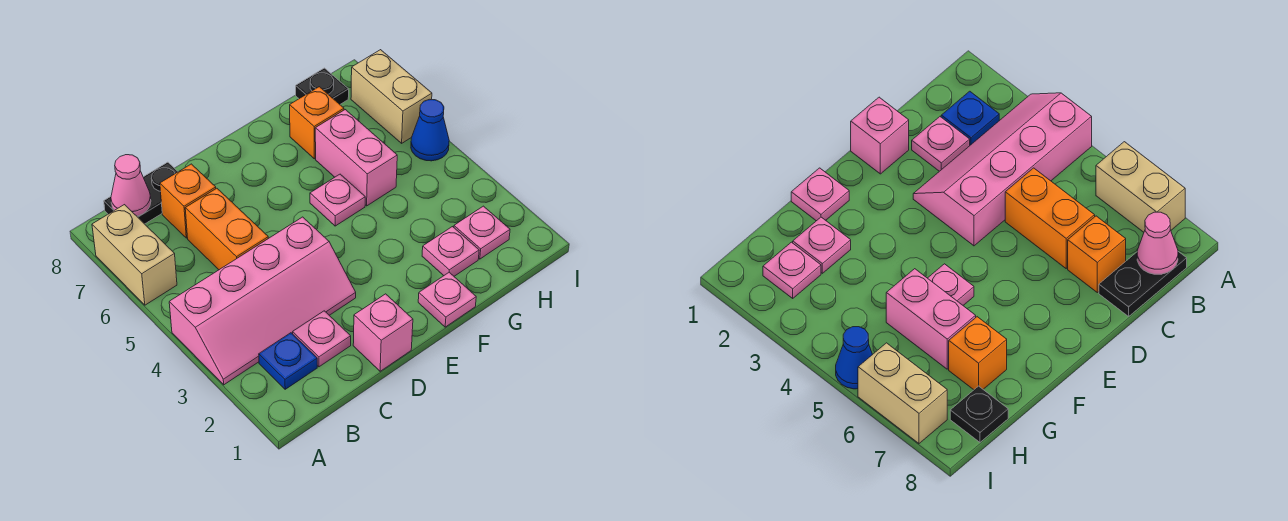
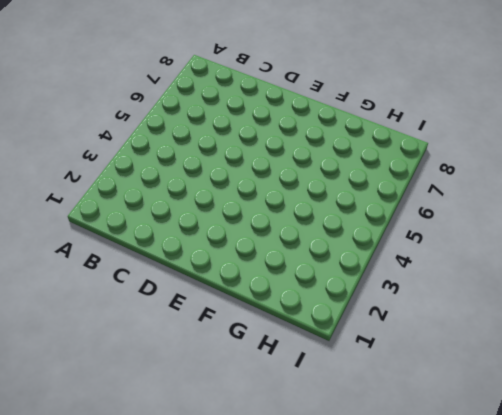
none -> pink slope A3:D4 level 1 top 4
none -> tan brick A6:A7 level 1
none -> blue plate B2 level 1

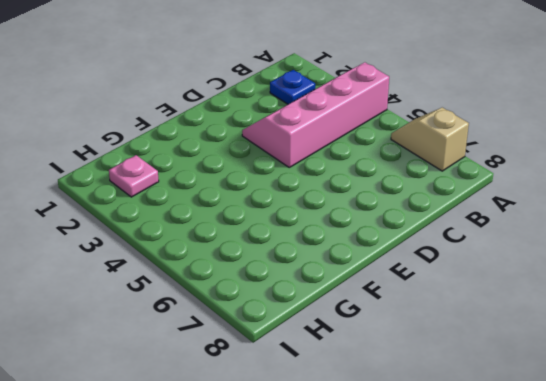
tan slope A6:A7 level 1 top 7 -> tan brick A6:A7 level 1
none -> black plate B8:C8 level 1
none -> pink plate C2 level 1
none -> orange brick C5:C6 level 1

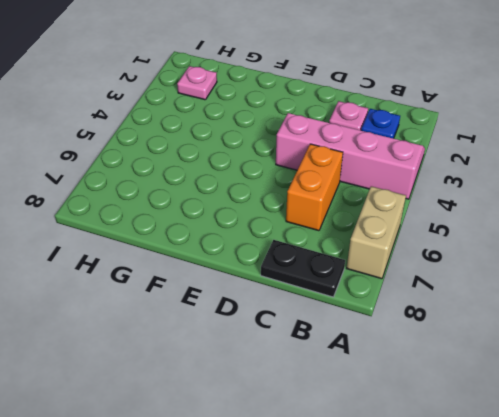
none -> orange brick C7 level 1
none -> pink brick D1 level 1
none -> pink plate F1 level 1

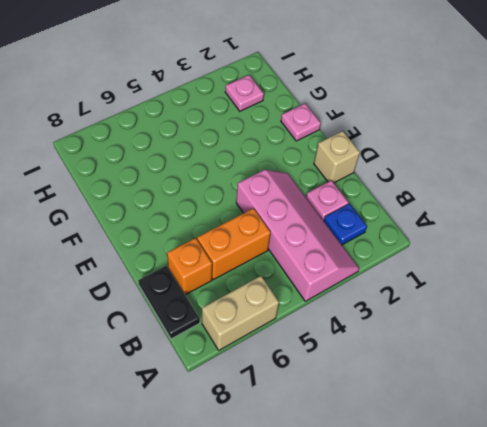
tan brick D1 level 1 -> pink brick D1 level 1
none -> pink plate F5 level 1
none -> pink plate G2 level 1
none -> pink brick G5:G6 level 1

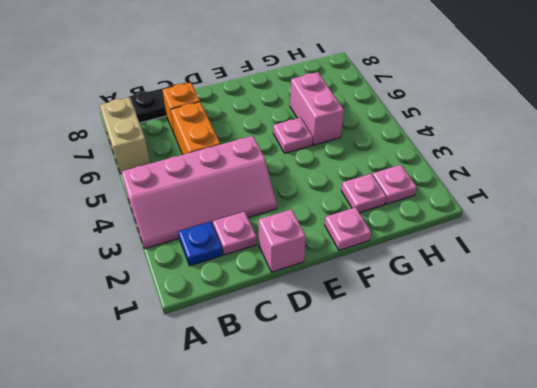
none -> orange brick G7 level 1
none -> black plate H8 level 1
none -> blue cone I5 level 1

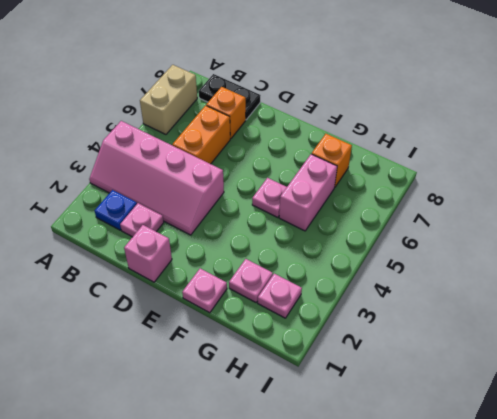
none -> black plate H8 level 1
none -> blue cone I5 level 1
none -> tan brick I6:I7 level 1

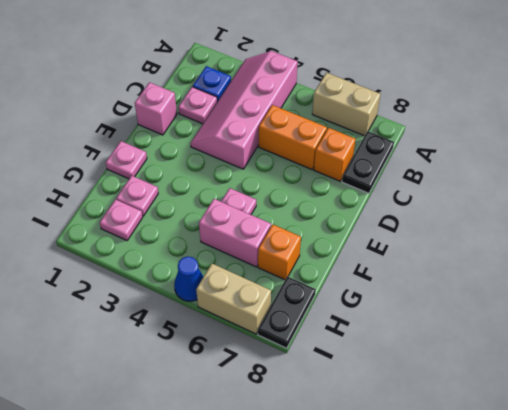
black plate H8:I8 level 1 -> black plate H8 level 1
none -> pink cone B8 level 2

